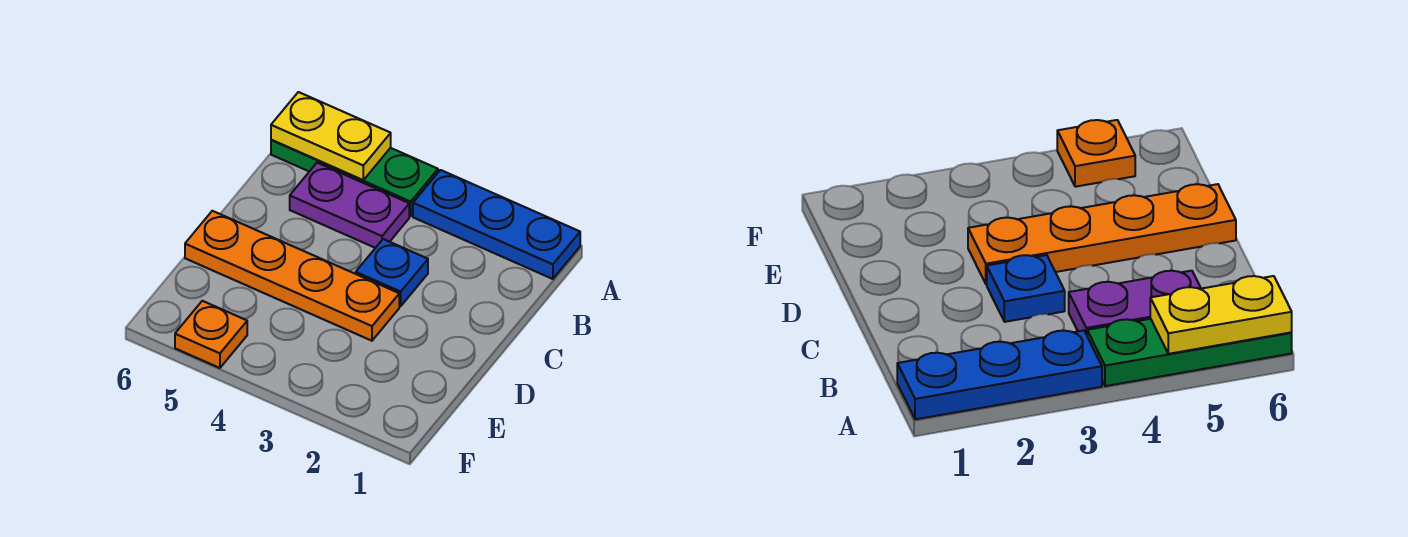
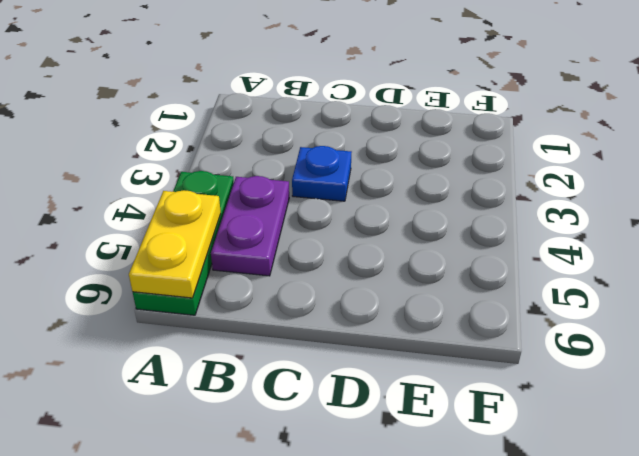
none -> blue plate A1:A3 level 1
none -> orange plate D3:D6 level 1

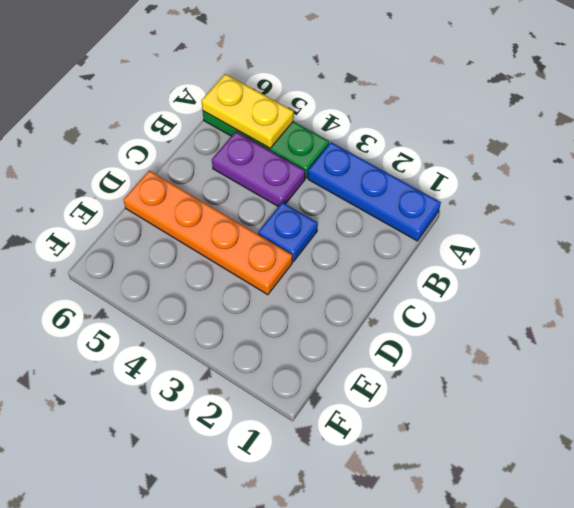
none -> orange plate F5 level 1

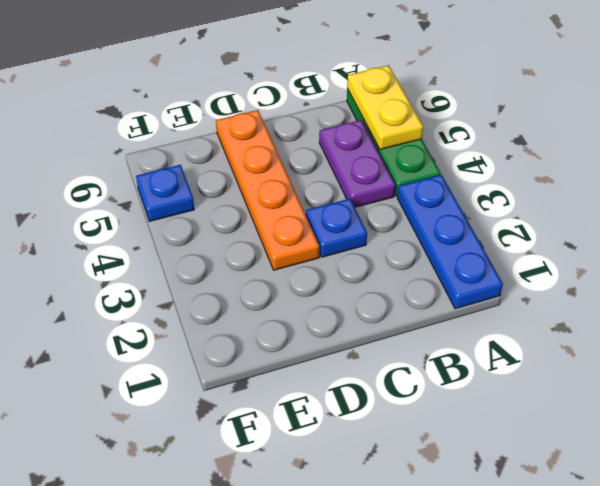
blue plate F5 level 1 -> orange plate F5 level 1

